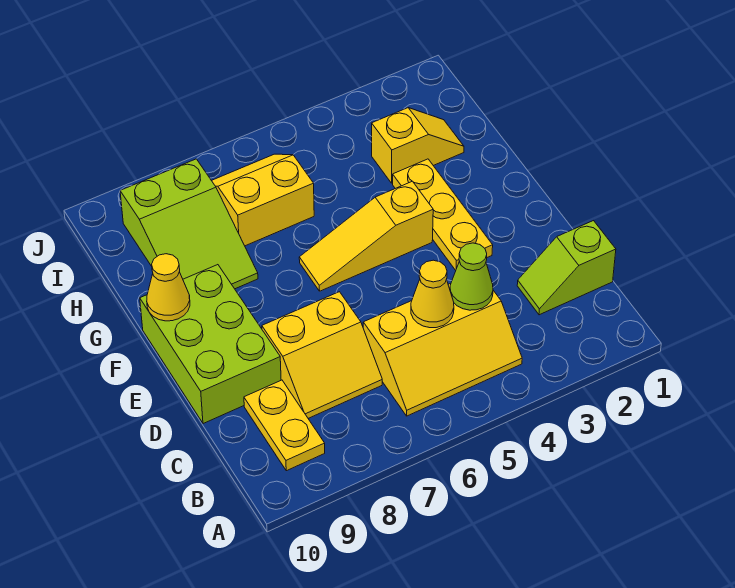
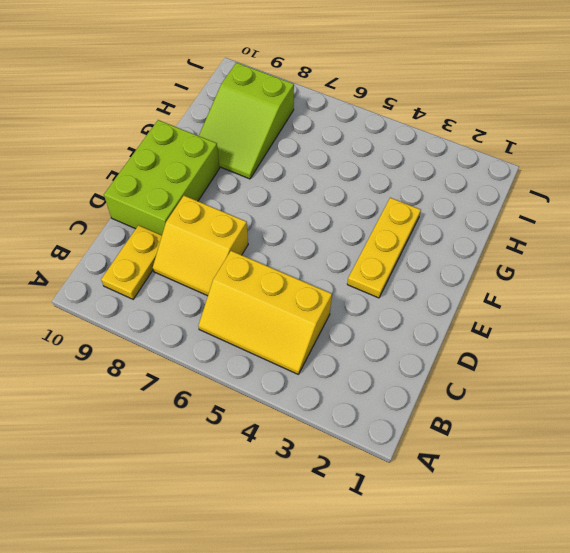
none -> lime slope C1:C2 level 1 top 1
none -> yellow slope F4:F6 level 1 top 4
none -> yellow slope H2:H3 level 1 top 3

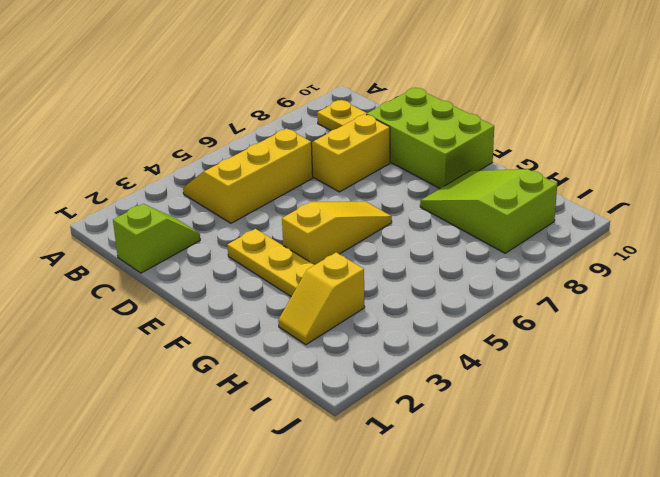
none -> yellow slope H6:I7 level 1 top H
none -> lime cone C4 level 2
none -> yellow cone C5 level 2

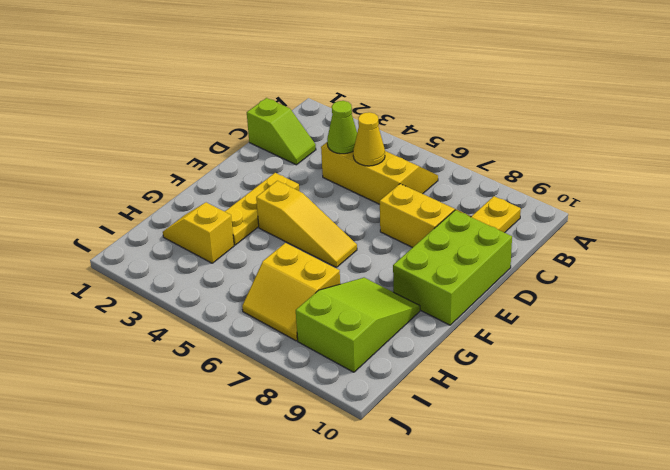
none -> yellow cone F10 level 2

